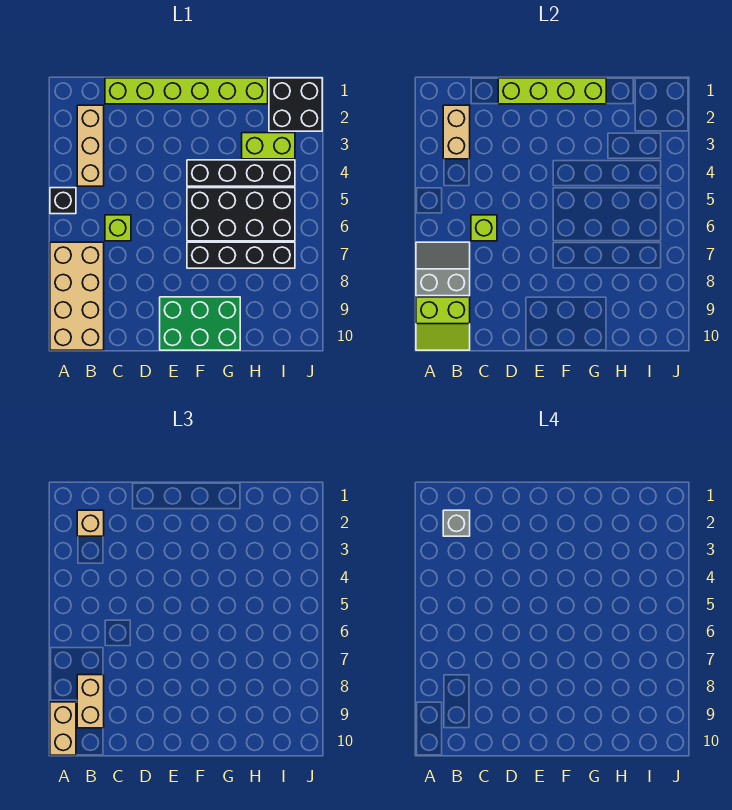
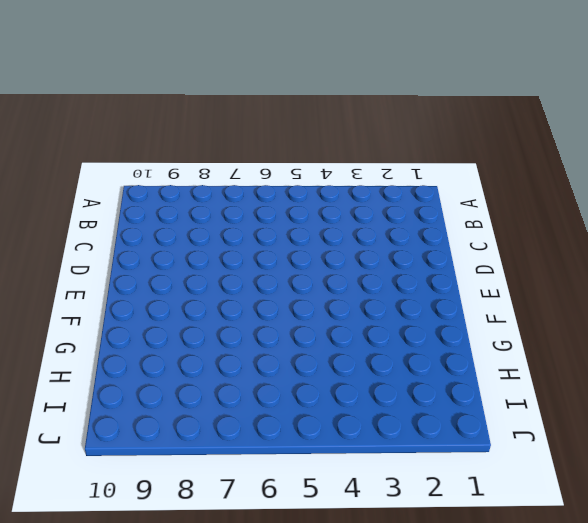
none -> black brick A5 level 1
none -> tan brick A7:B10 level 1
none -> tan brick B2:B4 level 1

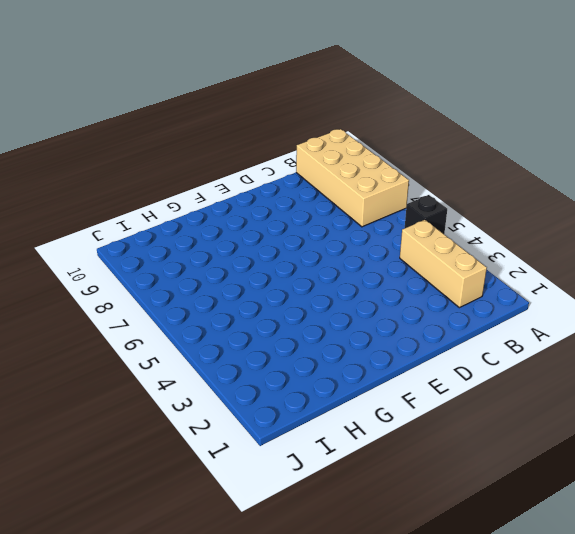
none -> lime brick C1:H1 level 1
none -> lime brick C6 level 1
none -> green brick E9:G10 level 1

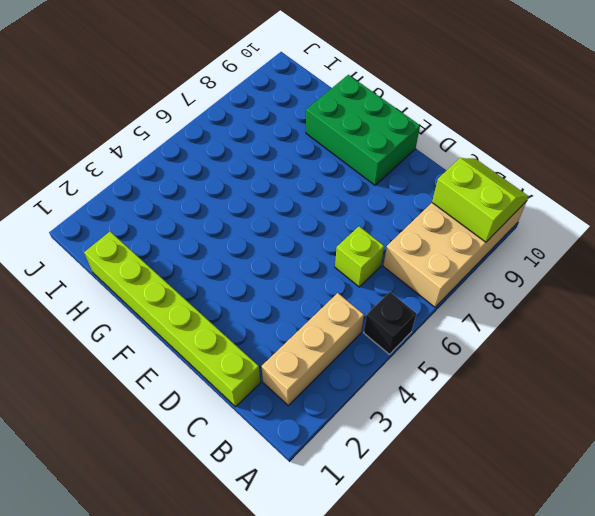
none -> black brick F4:I4 level 1
none -> black brick F5:I6 level 1
none -> black brick F7:I7 level 1

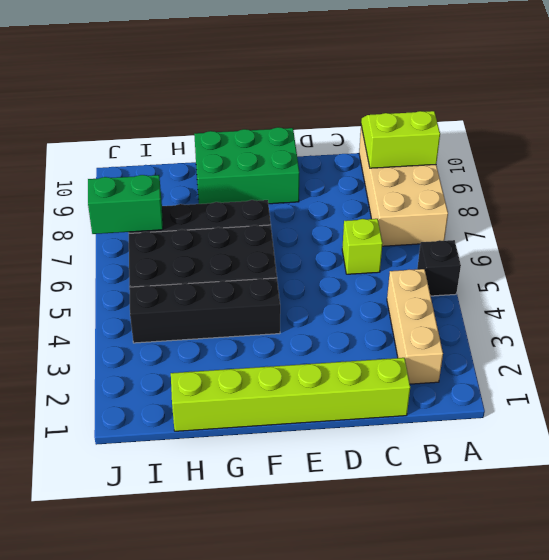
green brick I7:J7 level 2 -> none
none -> lime brick H3:I3 level 1
none -> black brick I1:J2 level 1
none -> grey slope A7:B8 level 2 top 8

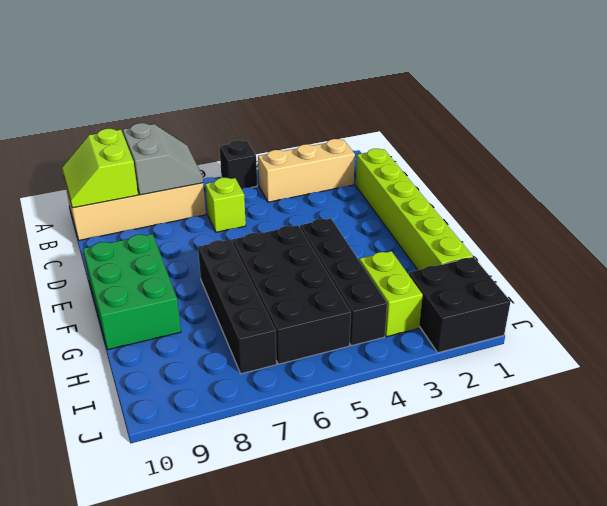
none -> tan brick B2:B3 level 2
none -> lime brick C6 level 2
none -> lime brick D1:G1 level 2

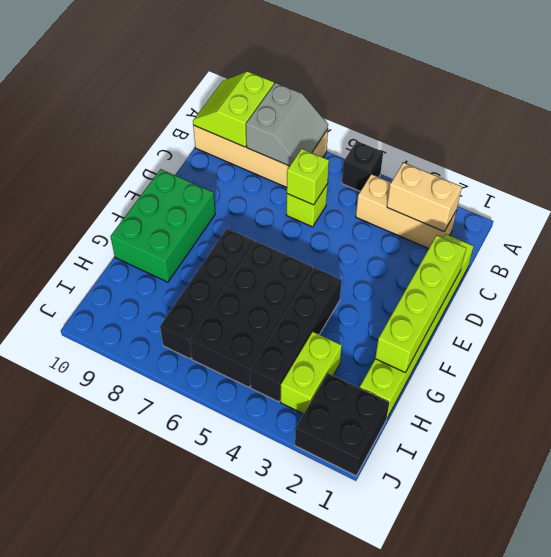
none -> tan brick A9:A10 level 3
none -> tan brick B2 level 3
none -> tan brick B8:B9 level 3

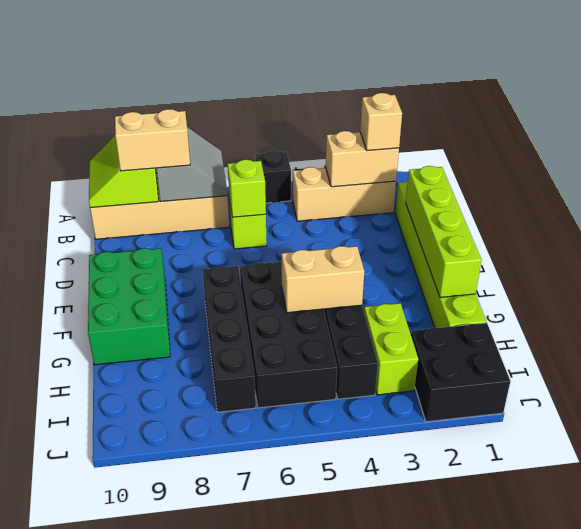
tan brick G4:G5 level 2 -> tan brick A9:A10 level 3
none -> grey brick B2 level 4

